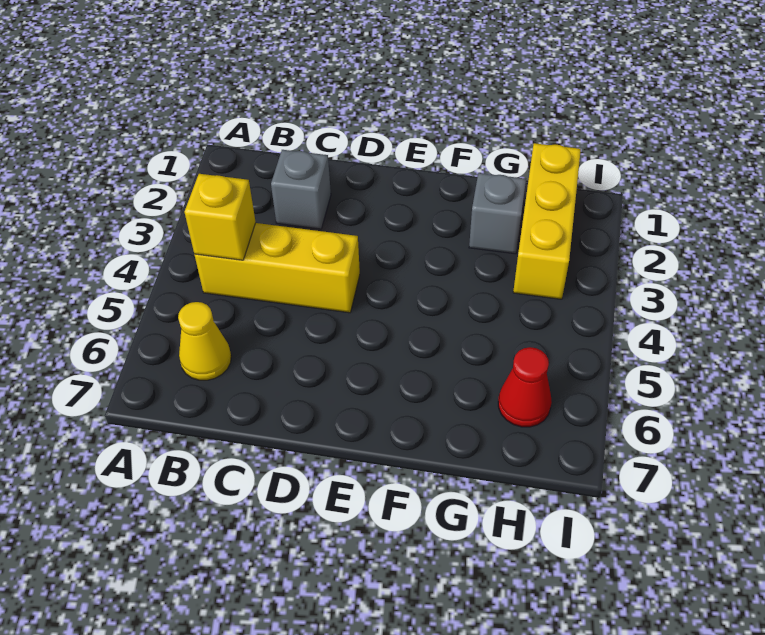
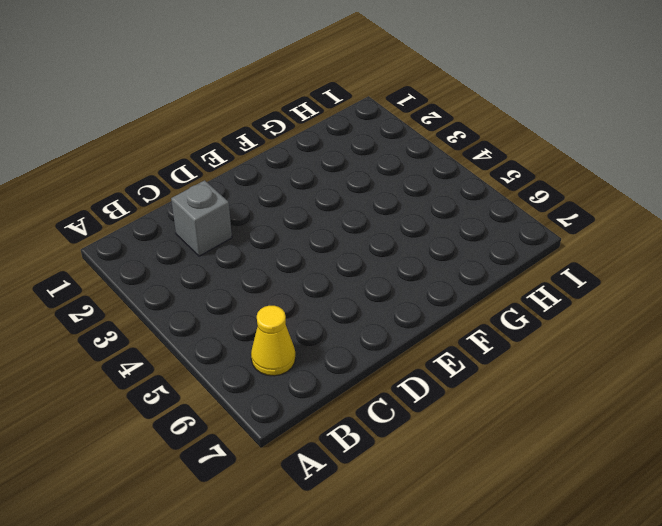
none -> yellow brick B4:D4 level 1
none -> grey brick G2 level 1

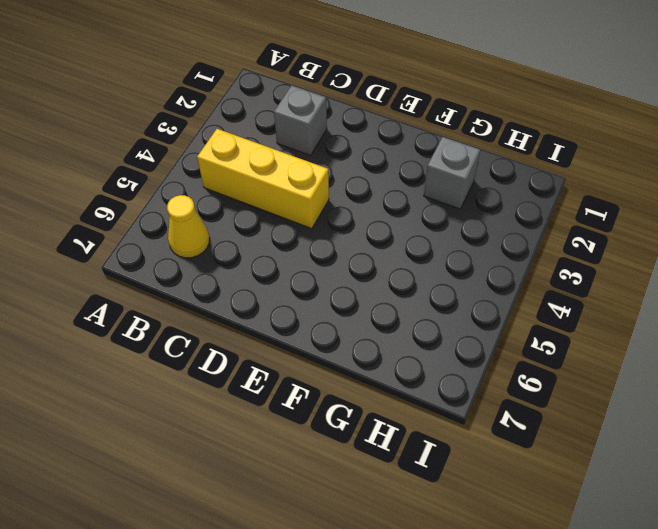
none -> yellow brick H1:H3 level 1
none -> red cone H6 level 1

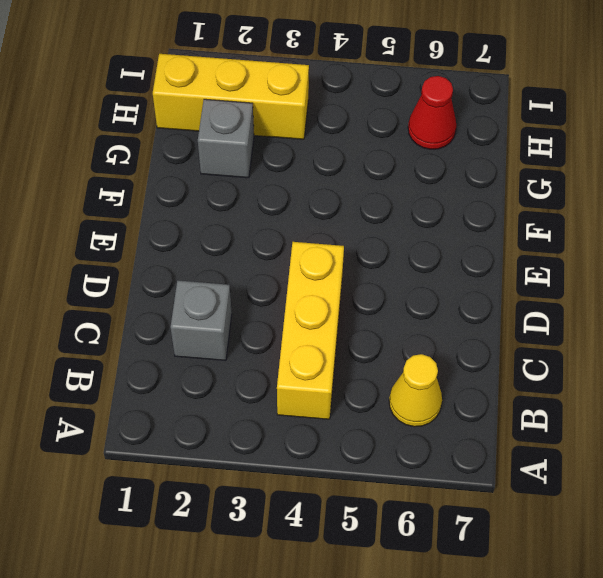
none -> yellow brick B4 level 2

